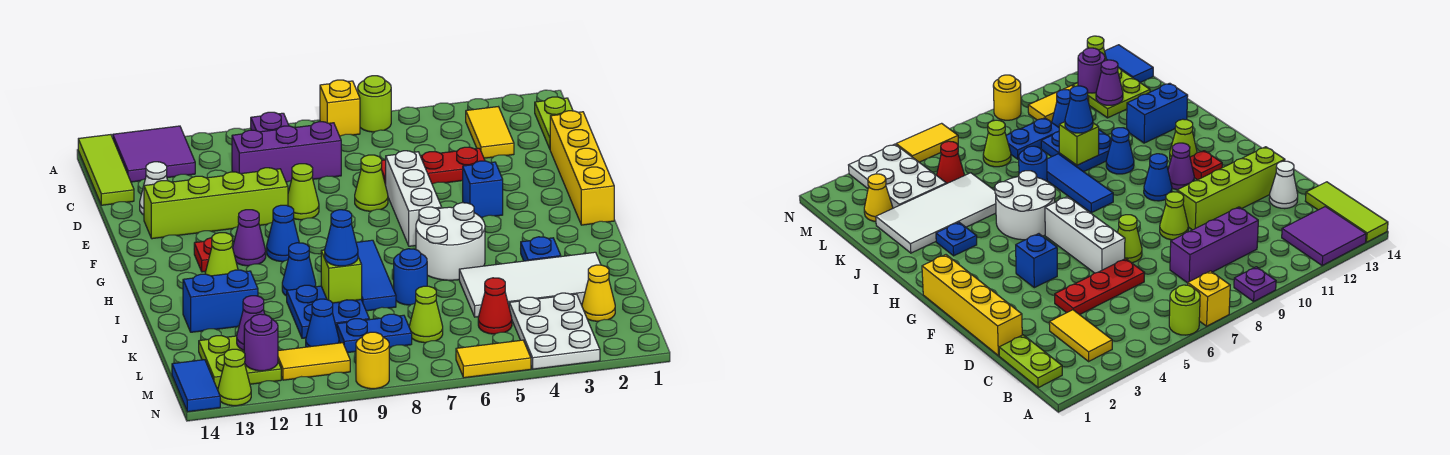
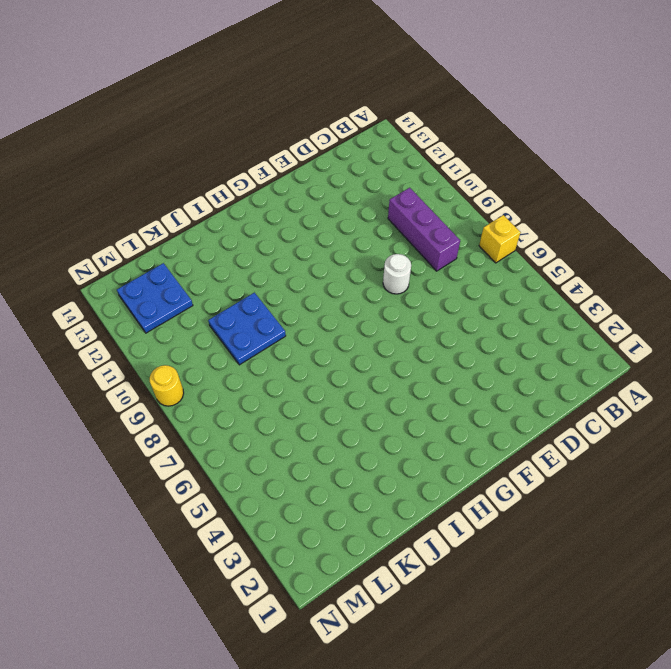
white round brick E8 level 1 -> none
blue plate L12:M13 level 1 -> lime plate L12:M13 level 1
none -> lime round brick A6 level 1
none -> purple plate A9 level 1
none -> purple tile A12:B13 level 1
none -> lime tile A14:C14 level 1

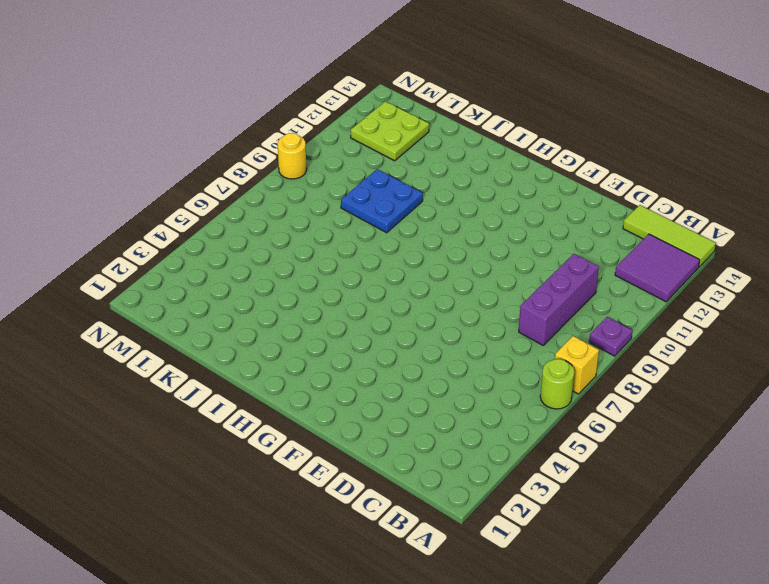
none -> lime plate B1:C1 level 1
none -> yellow tile B3:C3 level 1
none -> yellow brick D1:G1 level 1
none -> red plate D4:D6 level 1

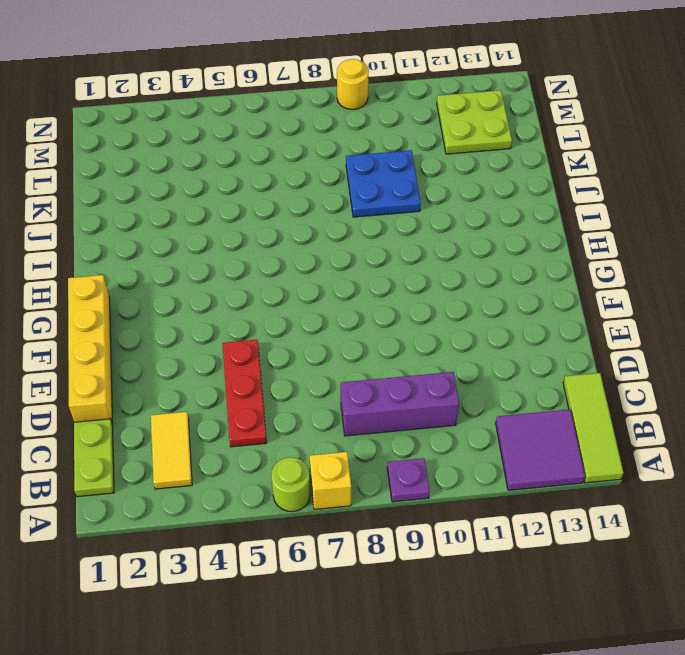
red plate C5:E5 level 1 -> red plate D4:D6 level 1
none -> white cone D13 level 1
none -> white brick E6:G6 level 1
none -> lime cone E7 level 1
none -> lime cone E9 level 1

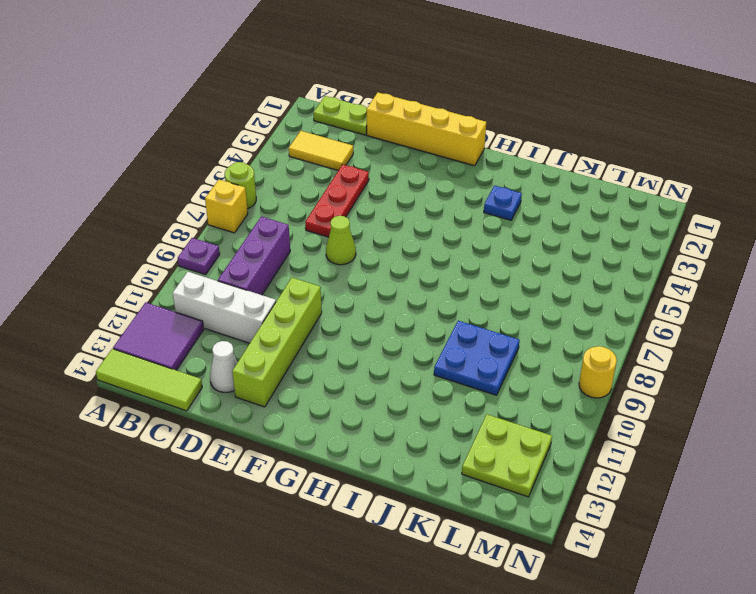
white brick B11:D11 level 1 -> white brick E6:G6 level 1
none -> lime cone E9 level 1
none -> blue brick F4 level 1
none -> blue cone G10 level 1
none -> purple cone G11 level 1

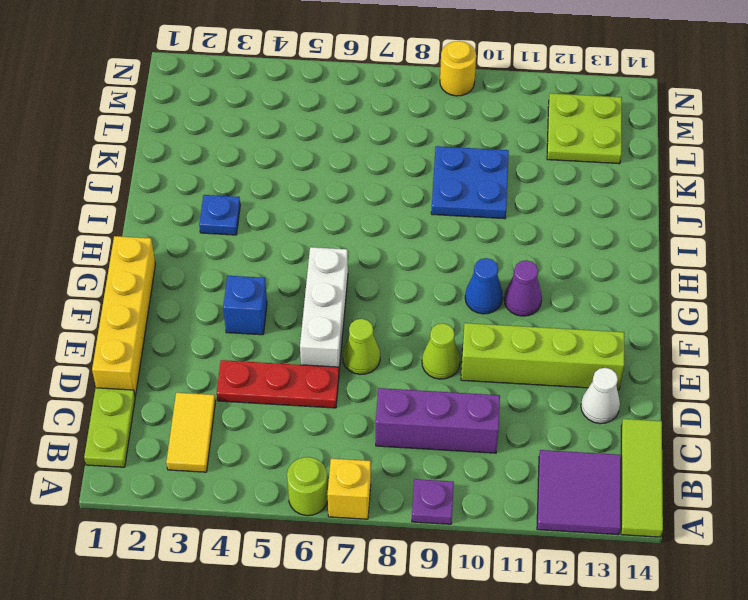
none -> red plate G12 level 1
none -> white round brick H5:I6 level 1
none -> blue tile H8:J8 level 1
none -> lime cone H12 level 1

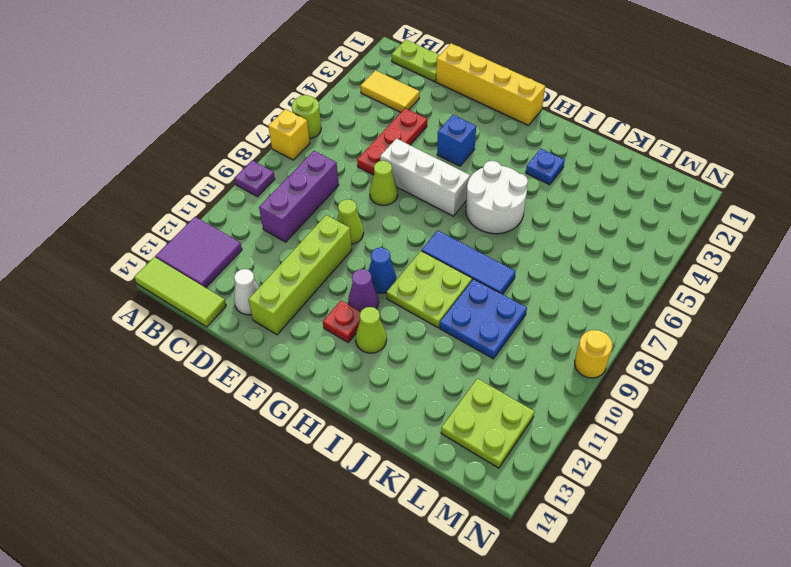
lime plate H9:I10 level 1 -> blue cone I10 level 1
none -> white tile J2:K5 level 1
none -> blue round brick J7 level 1
none -> blue brick J12:J13 level 1
none -> yellow cone L2 level 1

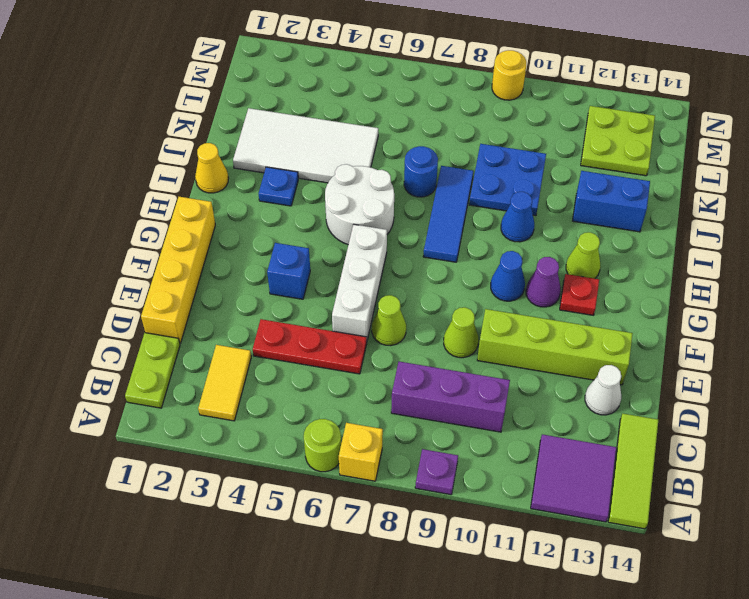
yellow cone I1 level 1 -> yellow cone L2 level 1
none -> white plate L3:N4 level 1
none -> red cone L5 level 1
none -> lime cone L7 level 1
none -> blue plate L8:L9 level 1

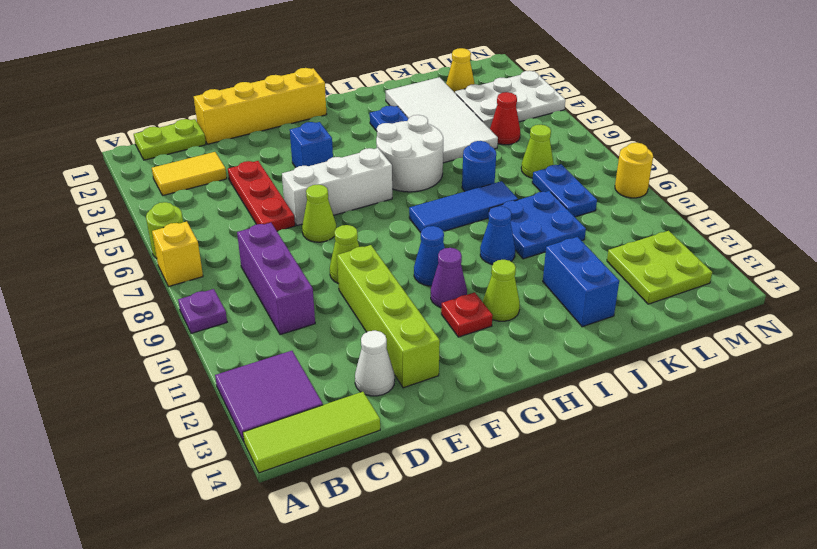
none -> blue cone L10 level 1
none -> yellow tile M10:M11 level 1
none -> blue tile M14:N14 level 1
none -> yellow tile N5:N6 level 1

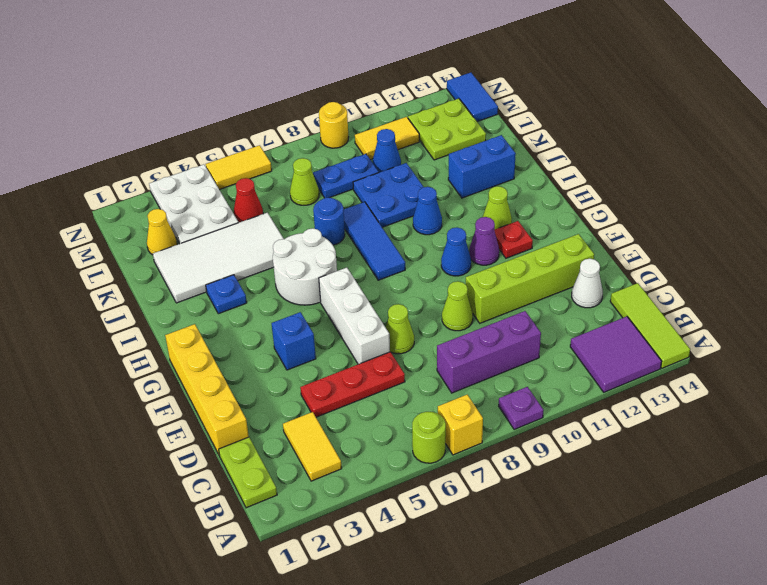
none -> lime cone N13 level 1
none -> lime brick J9 level 2
none -> purple cone L12 level 2
none -> purple round brick M12 level 2

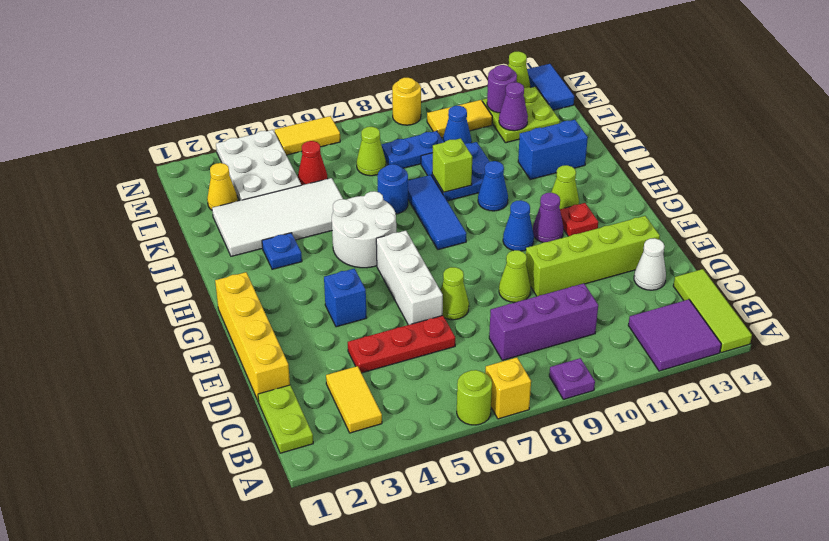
none -> blue cone J9 level 3

